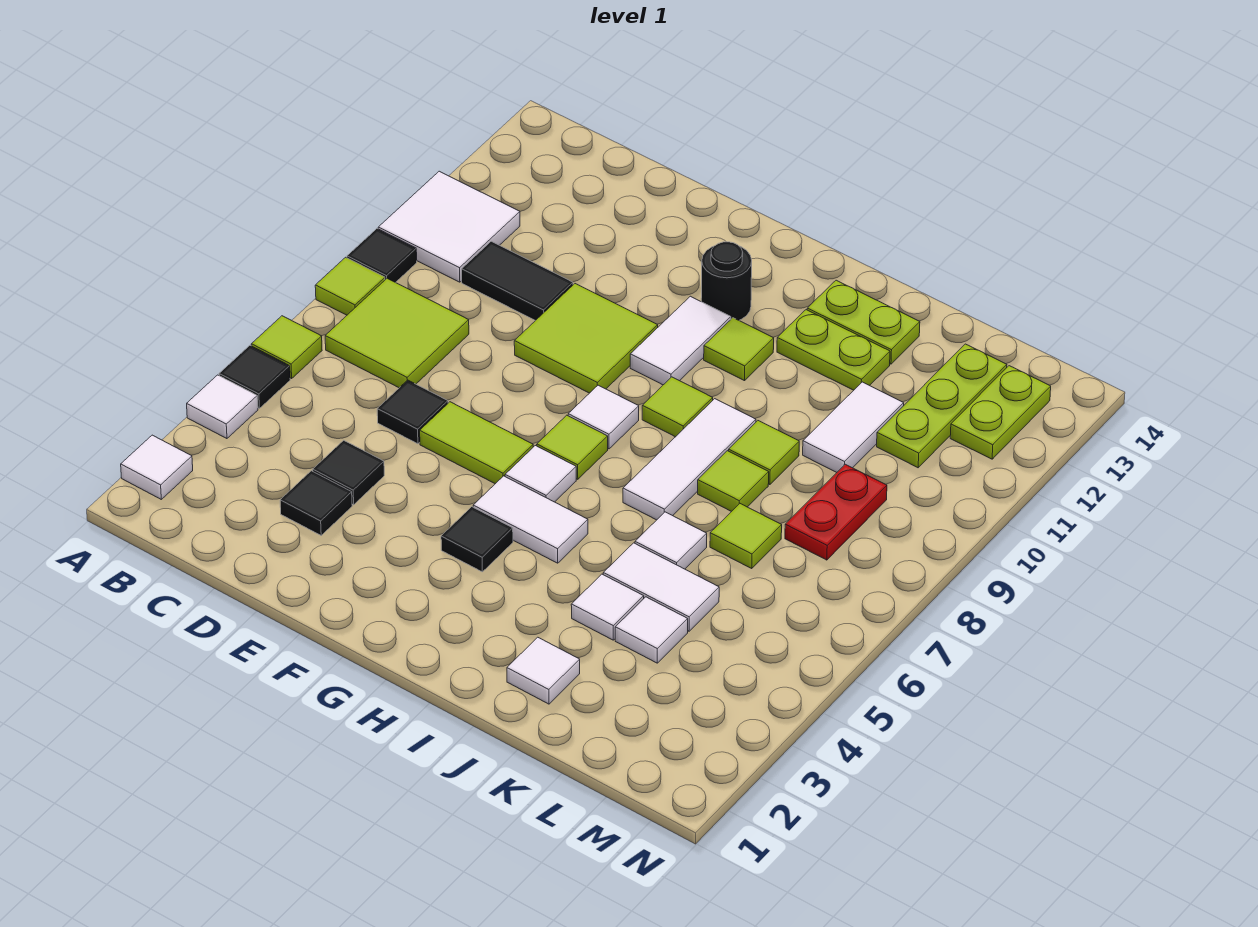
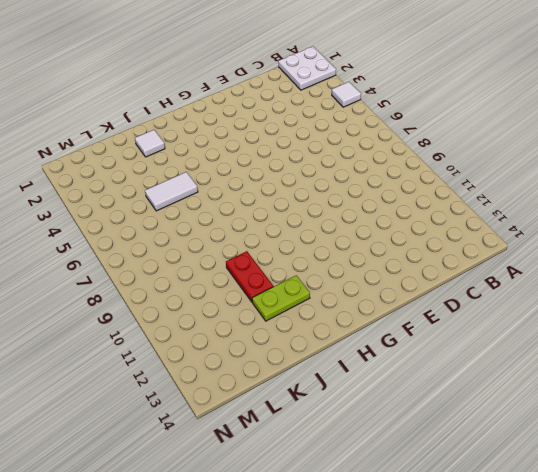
white plate A1:B2 level 1 -> white tile A2 level 1
red plate J10:J11 level 1 -> red plate L8:L9 level 1
none -> black tile A5 level 1
none -> lime tile A6 level 1
none -> lime tile A8 level 1
none -> black tile A9 level 1

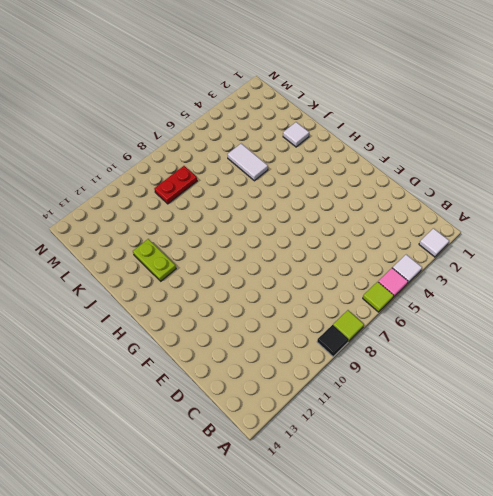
pink tile A5 level 1 -> black tile A5 level 1
none -> white tile A10:B11 level 1
none -> lime tile B7:C8 level 1
none -> black tile C10:D10 level 1
none -> black tile D3 level 1

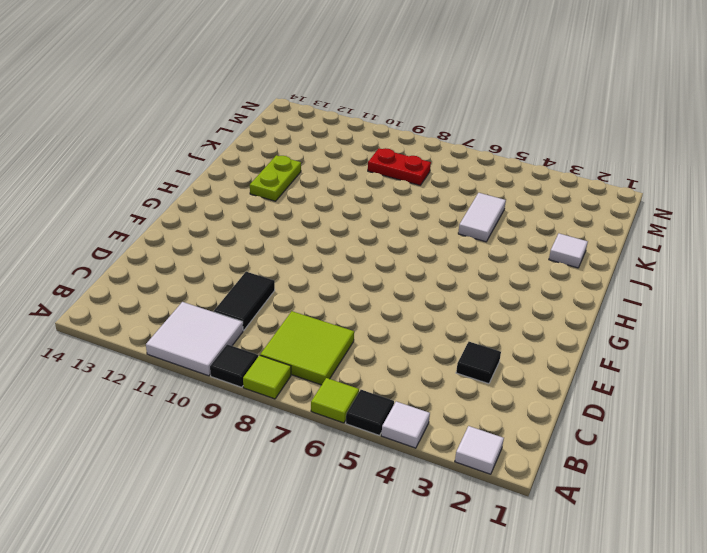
none -> black tile D4 level 1
none -> black tile D6 level 1
none -> lime tile E6:F6 level 1
none -> lime tile E9:F10 level 1

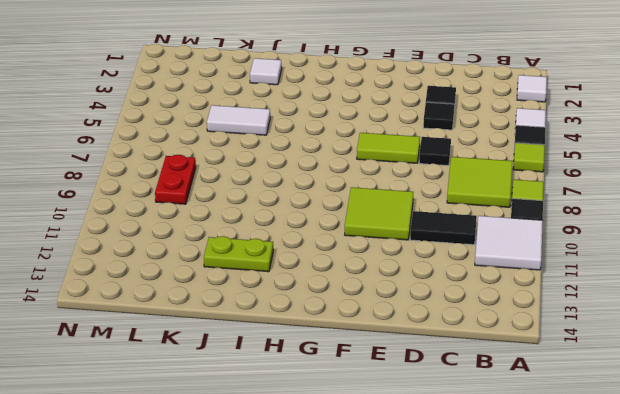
none -> black tile G4 level 1
none -> white tile G5:H5 level 1
none -> white tile G6 level 1
none -> lime tile G7 level 1

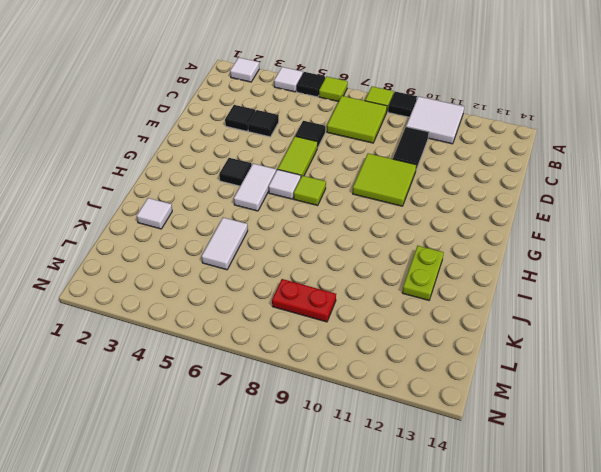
none -> white tile G8 level 1
none -> white tile G10:G11 level 1
none -> black round brick G12 level 1
none -> lime tile H9 level 1

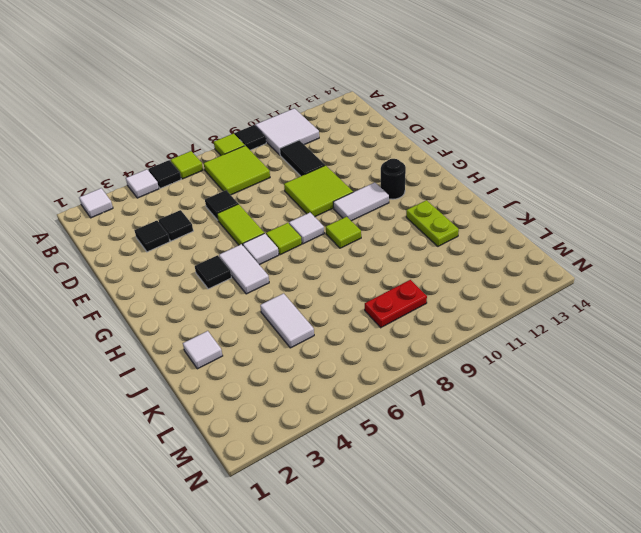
none -> lime tile H11 level 1
none -> white tile I7:I9 level 1
none -> lime plate I13:J13 level 1
none -> white tile J4 level 1

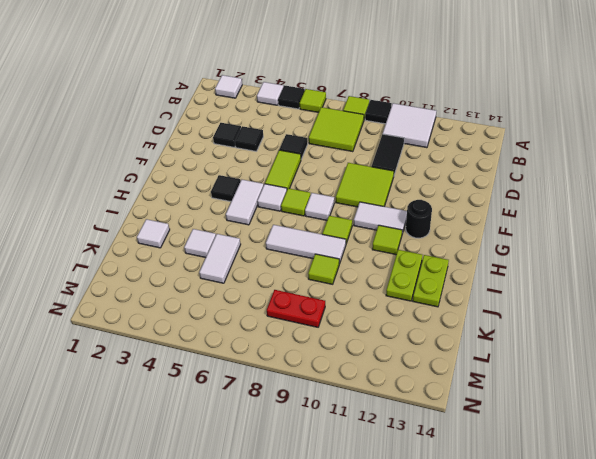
none -> white tile J6 level 1
none -> lime tile J8 level 1
none -> white tile K4 level 1
none -> lime tile K7 level 1

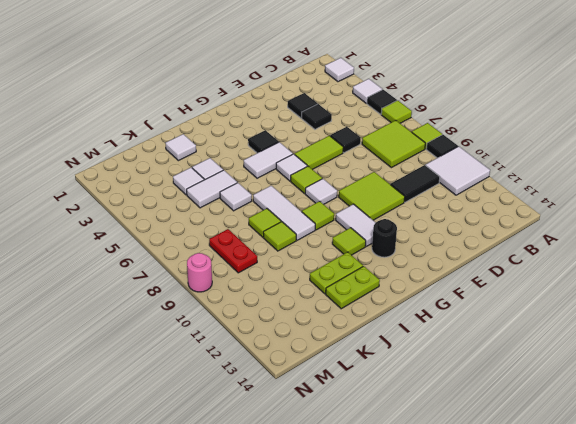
pink round brick N9 level 1 -> none
none -> lime tile K7 level 1
none -> white tile K10:K11 level 1
none -> lime plate L11:L13 level 1
none -> lime plate M12:M13 level 1

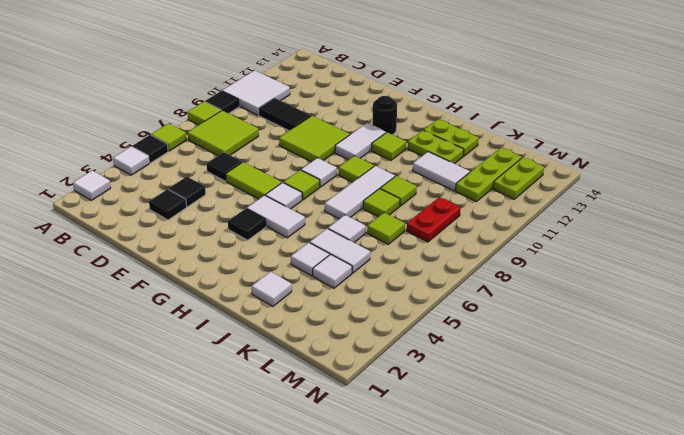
white tile J11:K11 level 1 -> white tile K10:K11 level 1

